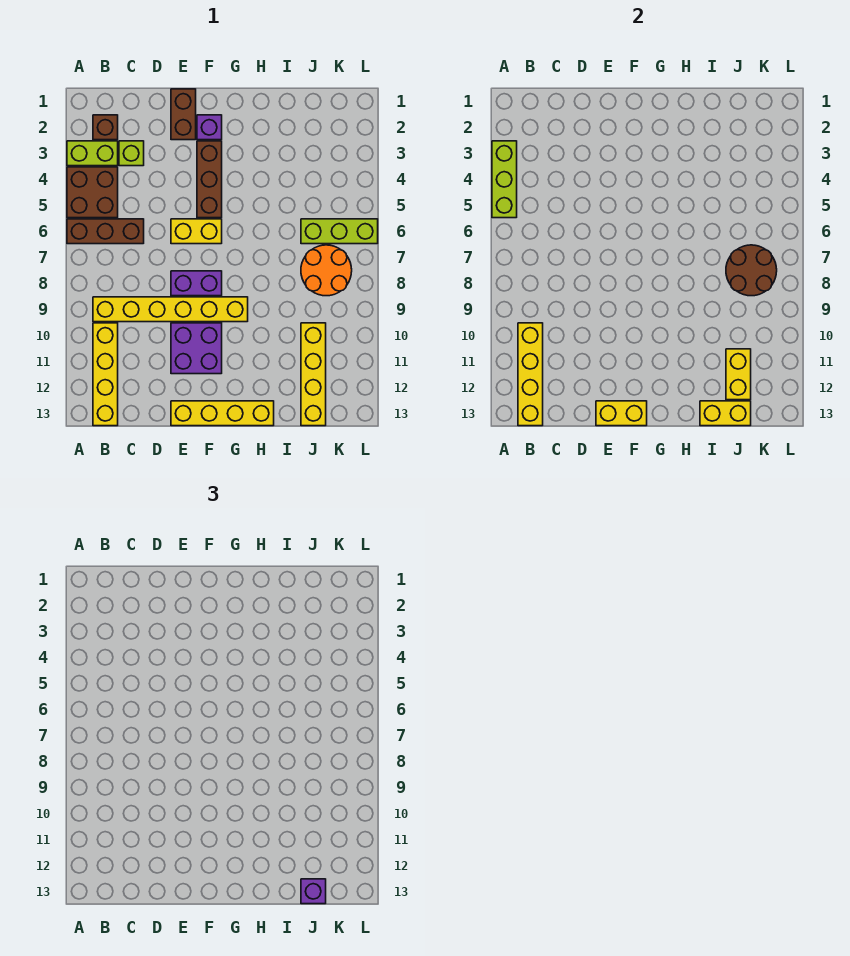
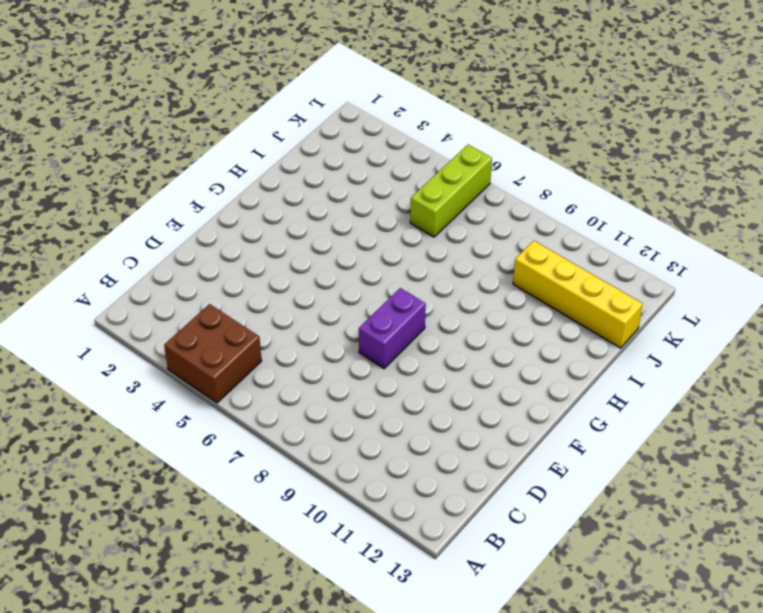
none -> lime brick A3:B3 level 1
none -> brown brick A6:C6 level 1
none -> brown brick B2 level 1

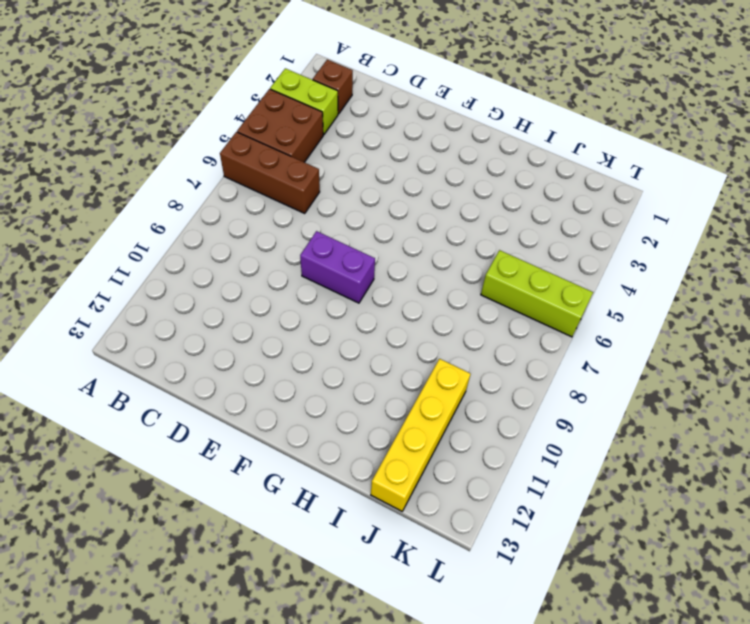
none -> yellow brick B9:G9 level 1
none -> yellow brick B10:B13 level 1
none -> lime brick C3 level 1

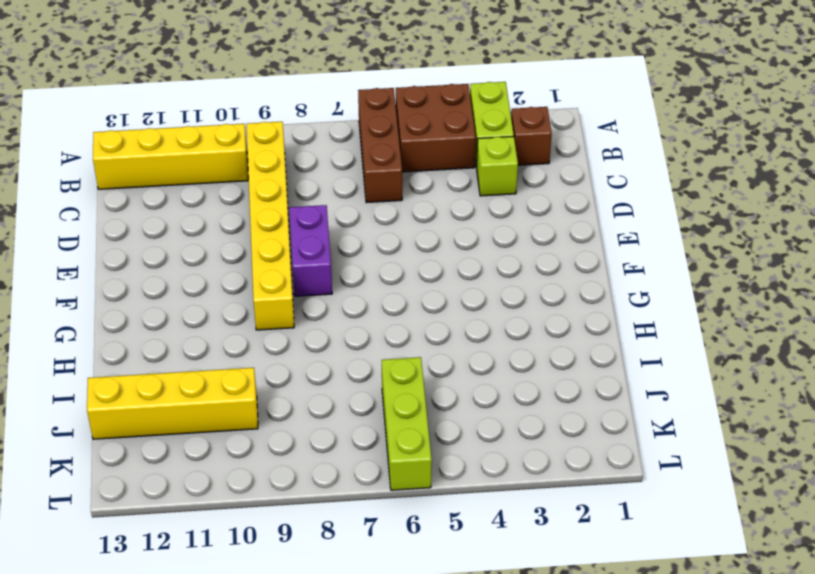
none -> brown brick E1:E2 level 1
none -> yellow brick E6:F6 level 1
none -> purple brick E10:F11 level 1

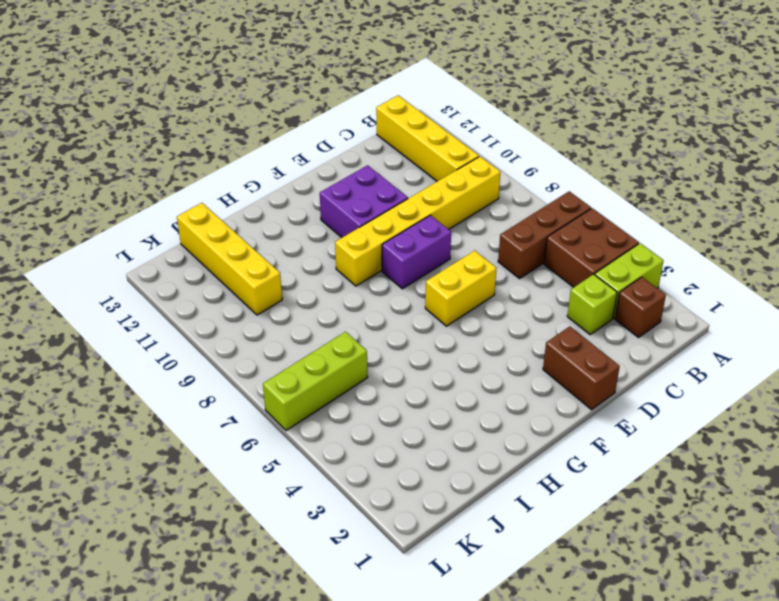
none -> yellow brick E13:H13 level 1
none -> purple brick F2 level 1
none -> brown brick F3:F5 level 1

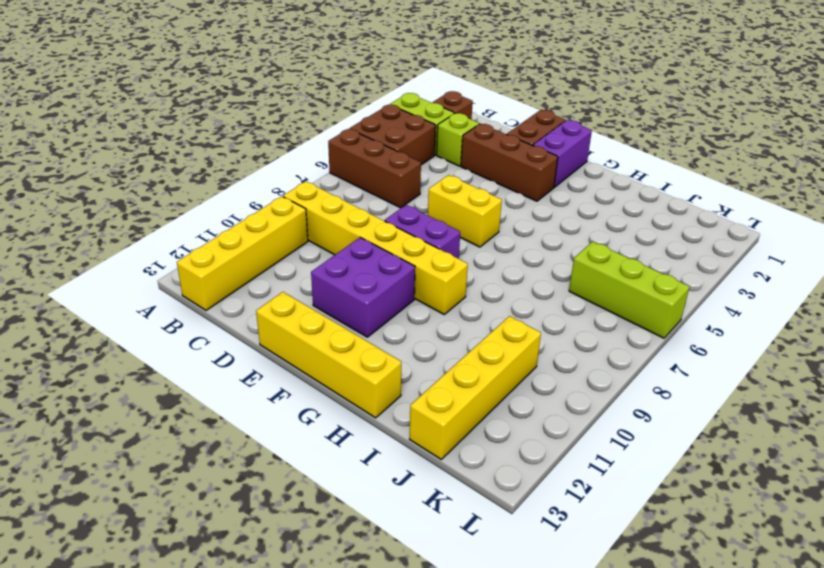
brown brick D3:F3 level 1 -> brown brick F3:F5 level 1
purple brick F1:F2 level 1 -> purple brick F2 level 1
none -> orange round brick J7:K8 level 1
none -> lime brick A3:A5 level 2
none -> yellow brick B10:B13 level 2

